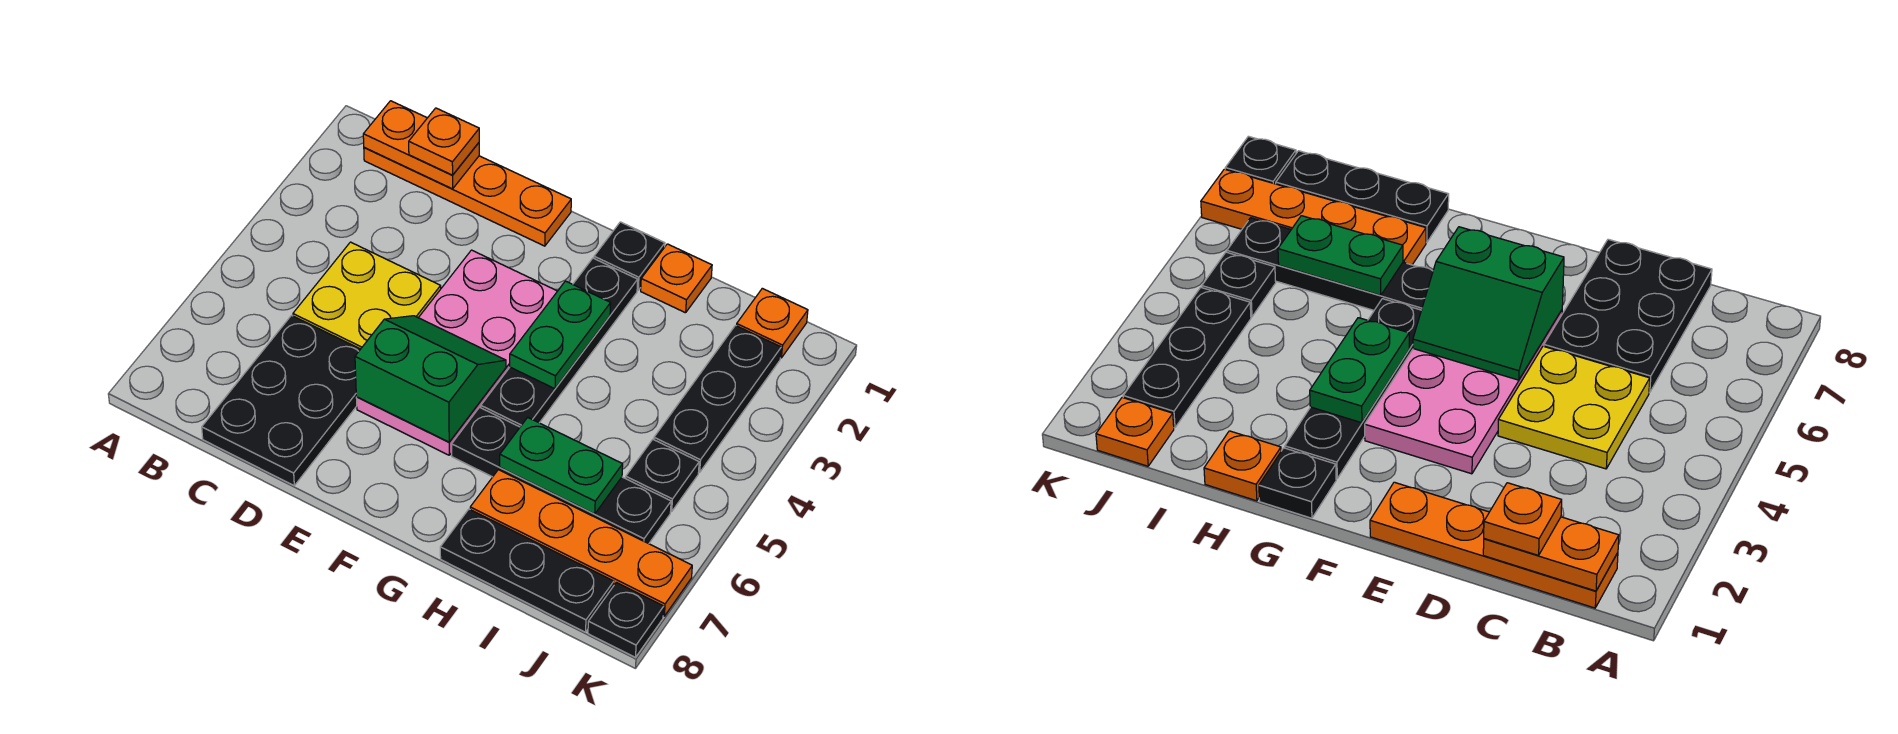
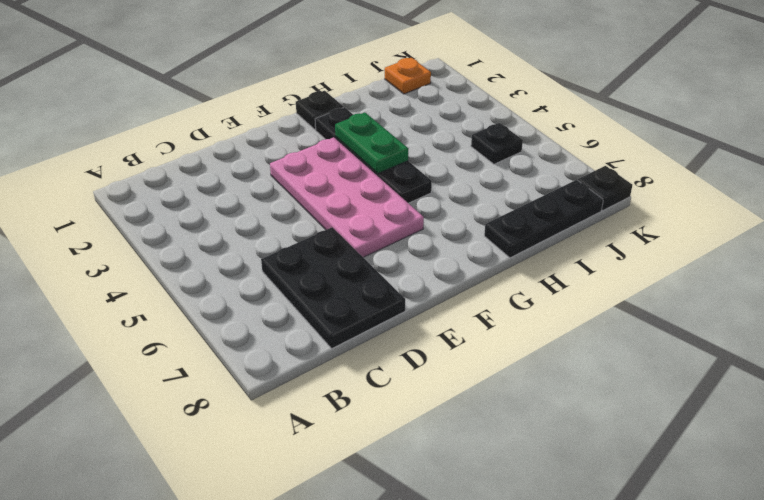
none -> orange plate B1:E1 level 1
none -> yellow plate C4:D5 level 1
none -> black plate G6:J6 level 1

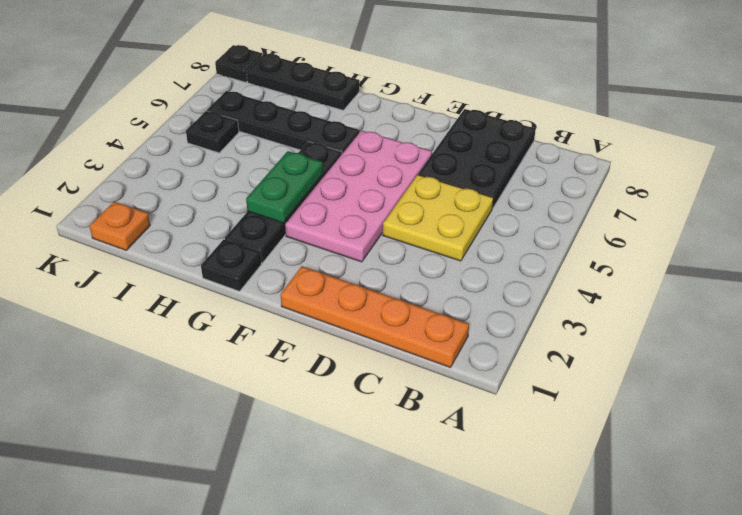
none -> orange plate H1 level 1
none -> orange plate H7:K7 level 1
none -> black plate J2:J4 level 1

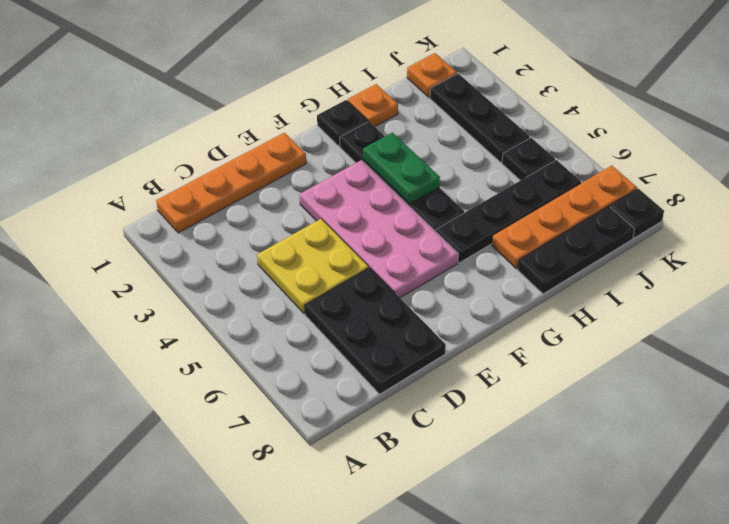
none -> orange plate B1:C1 level 2
none -> green slope E5:F6 level 2 top 6
none -> green plate H6:I6 level 2

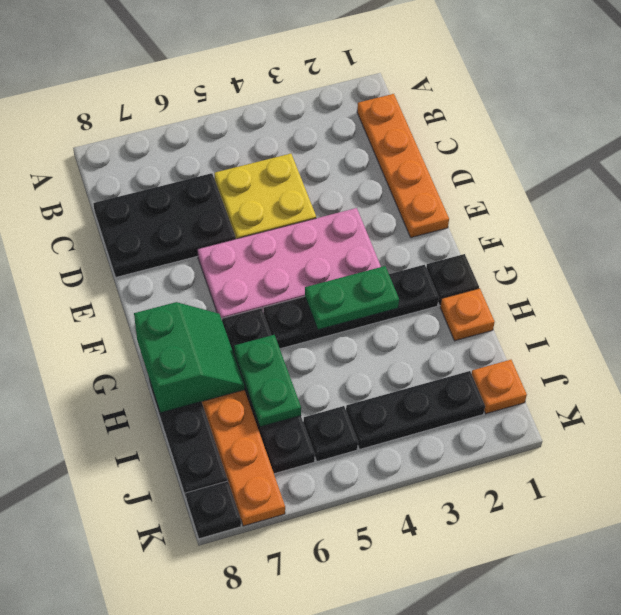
green slope G7:H8 level 2 top 8 -> green slope E5:F6 level 2 top 6
none -> orange plate B1:C1 level 2
none -> orange plate C1 level 3

